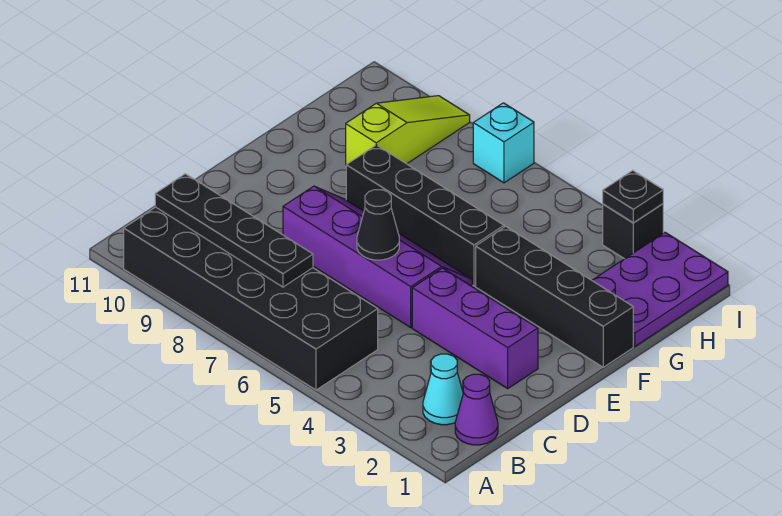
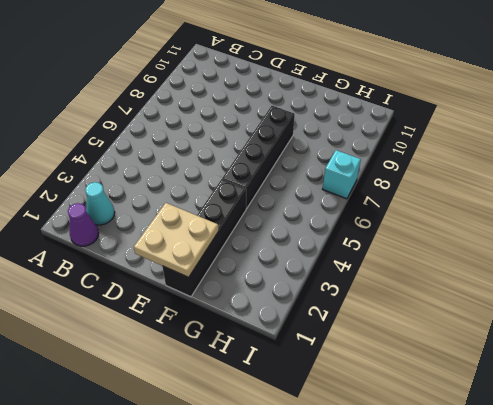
tan plate E1:F2 level 2 -> none
none -> black brick A5:B10 level 1
none -> purple brick D2:D4 level 1
none -> purple slope D5:E8 level 1 top D

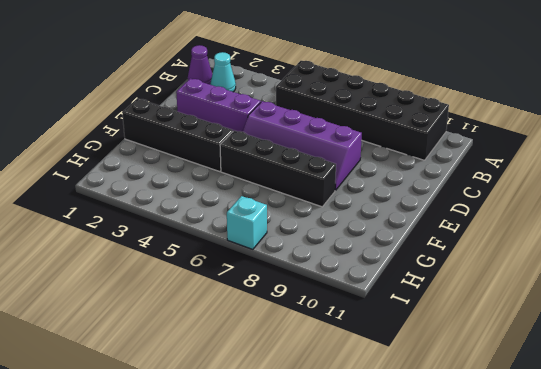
none -> purple plate G1:I2 level 1
none -> lime slope G9:I9 level 1 top G
none -> black brick I3 level 1

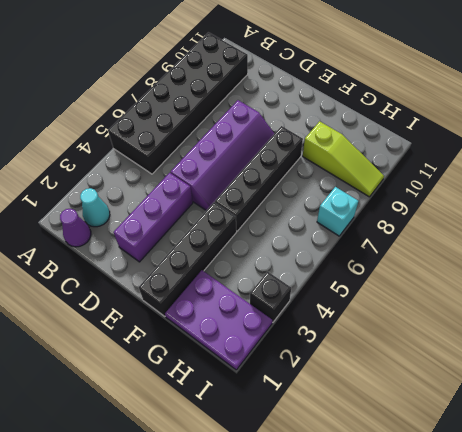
none -> black plate B7:B10 level 2
none -> black cone D6 level 2
none -> black plate I3 level 2

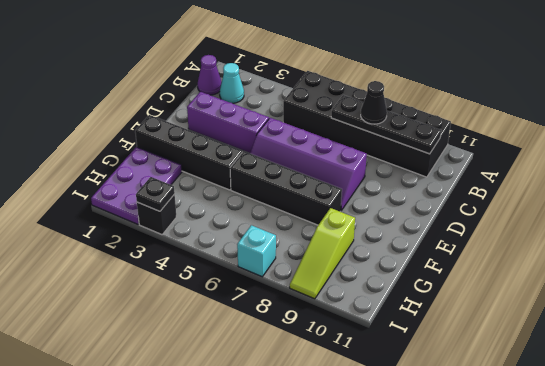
black cone B8 level 3 -> black cone D6 level 2

